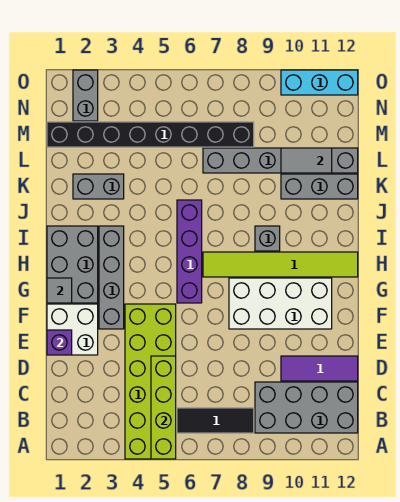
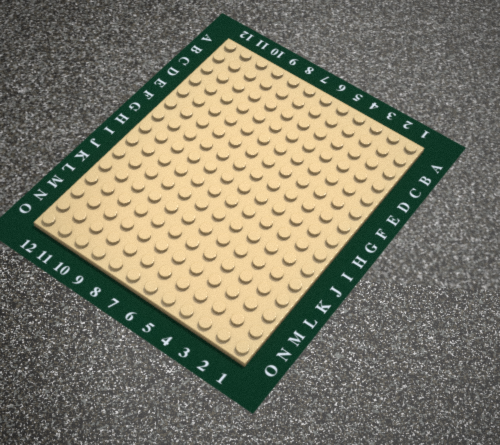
none -> lime brick A4:F5 level 1
none -> black tile B6:B8 level 1
none -> grey brick B9:C12 level 1

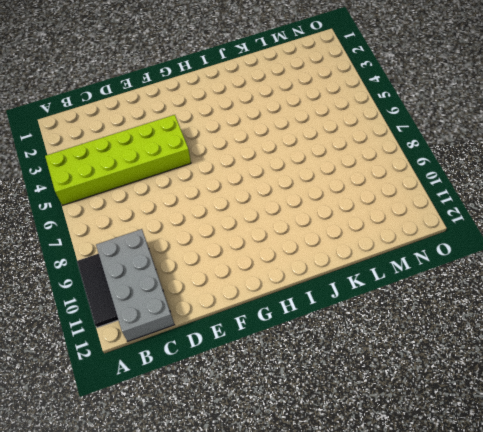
black tile A9:A11 level 1 -> black tile B6:B8 level 1
none -> purple tile D10:D12 level 1
none -> white brick E1:F2 level 1
none -> grey brick F3:I3 level 1

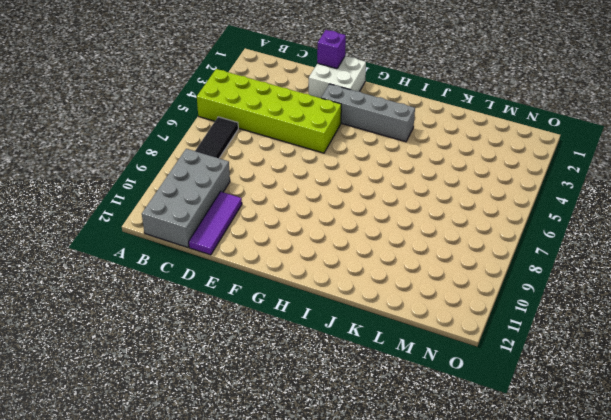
none -> white brick F8:G11 level 1
none -> grey brick G1:I2 level 1
none -> purple brick G6:J6 level 1

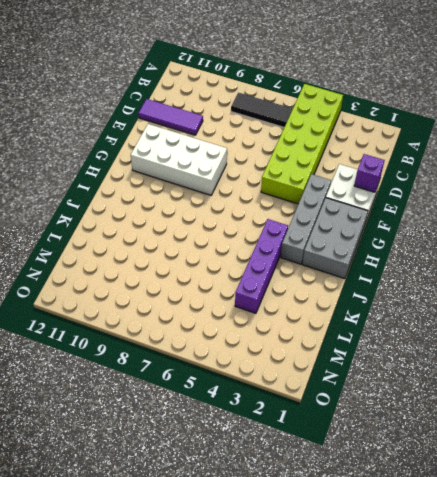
purple brick I4:L4 level 1 -> purple brick G6:J6 level 1
none -> grey brick B9:C12 level 1
none -> lime tile H7:H12 level 1
none -> grey brick I9 level 1

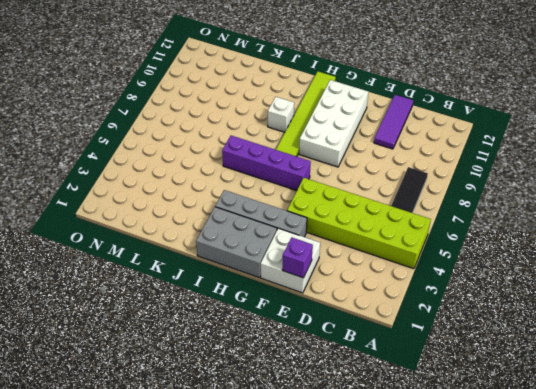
white brick I9 level 1 -> grey brick I9 level 1
none -> grey brick B9:C12 level 1
none -> grey brick K2:K3 level 1
none -> grey brick K10:K12 level 1

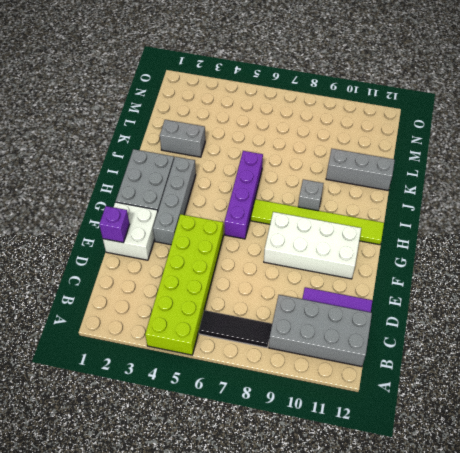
none -> grey brick L7:L12 level 1
none -> black brick M1:M8 level 1
none -> grey brick N2:O2 level 1

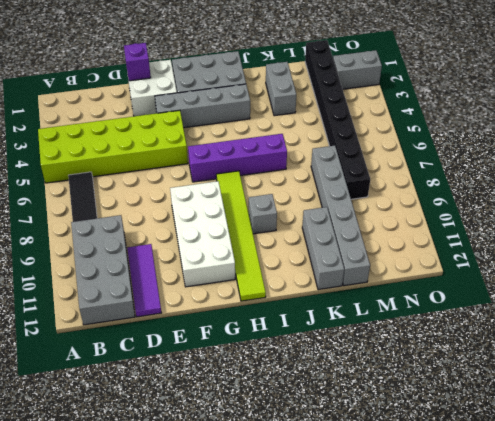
none -> cyan brick O10:O12 level 1
none -> lime brick A5:D5 level 2
none -> grey tile G1 level 2

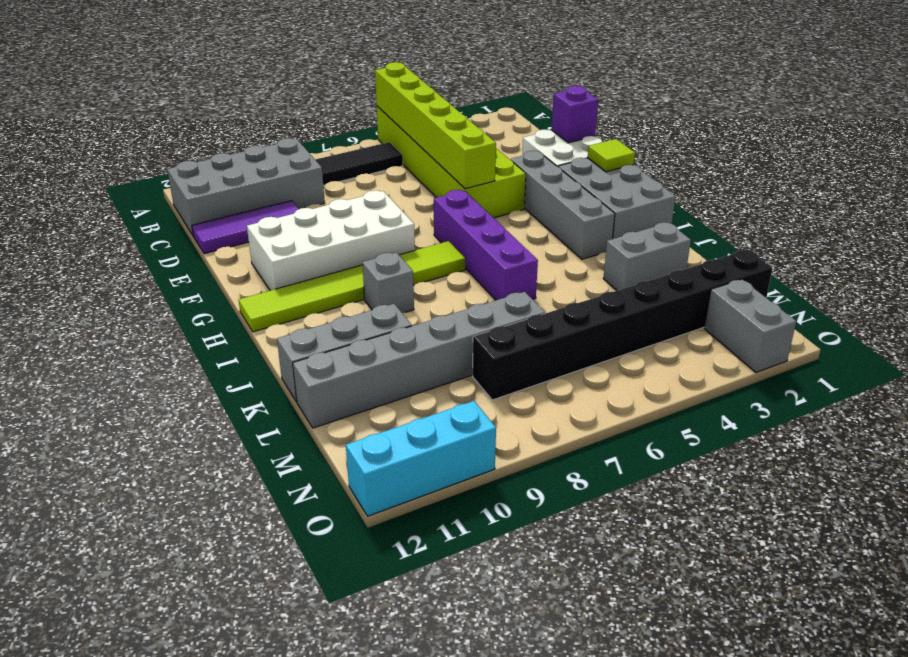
lime brick A5:F5 level 2 -> lime brick A5:D5 level 2
lime tile G1 level 2 -> grey tile G1 level 2
none -> grey tile L10:L11 level 2

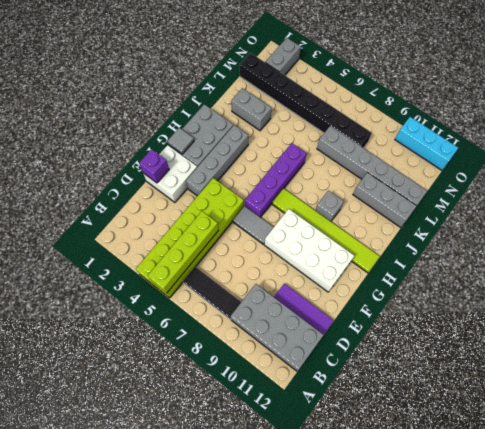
grey tile F6:F7 level 1 -> grey tile L10:L11 level 2

